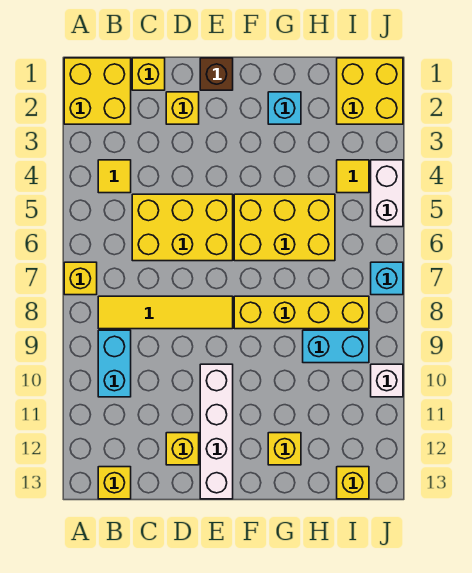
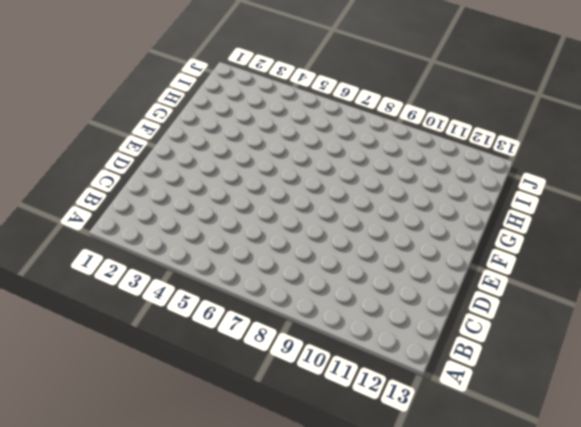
none -> yellow brick A1:B2 level 1
none -> yellow brick A7 level 1
none -> yellow tile B4 level 1

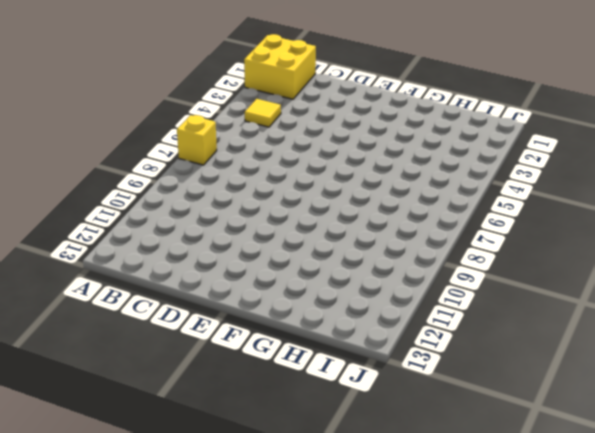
none -> yellow tile B8:E8 level 1
none -> cyan brick B9:B10 level 1
none -> yellow brick B13 level 1

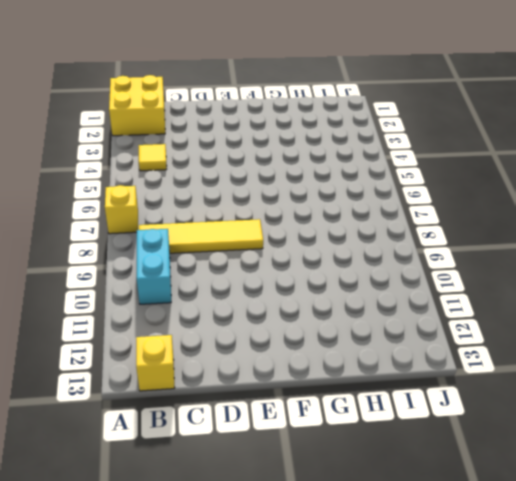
none -> yellow brick C1 level 1
none -> yellow brick C5:E6 level 1
none -> yellow brick D2 level 1

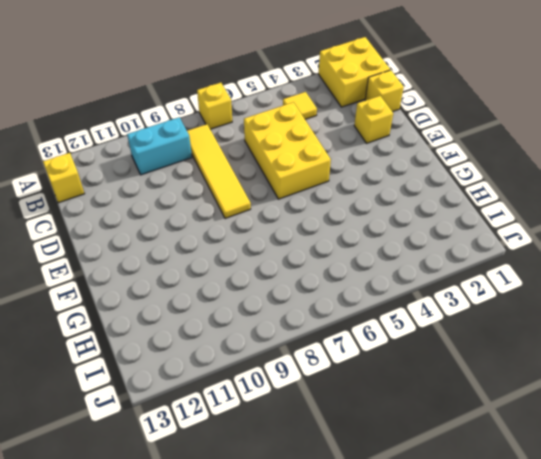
none -> yellow brick D12 level 1
none -> brown brick E1 level 1
none -> white brick E10:E13 level 1

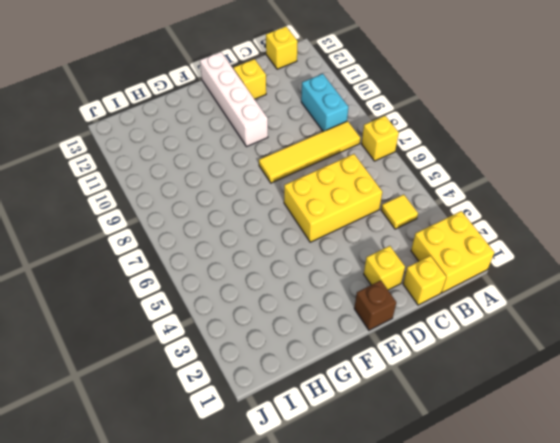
none -> yellow brick F5:H6 level 1
none -> yellow brick F8:I8 level 1
none -> cyan brick G2 level 1

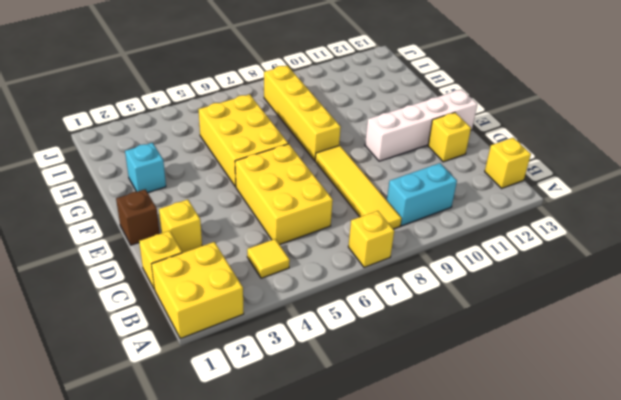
none -> yellow brick G12 level 1
none -> cyan brick H9:I9 level 1
none -> yellow brick I1:J2 level 1

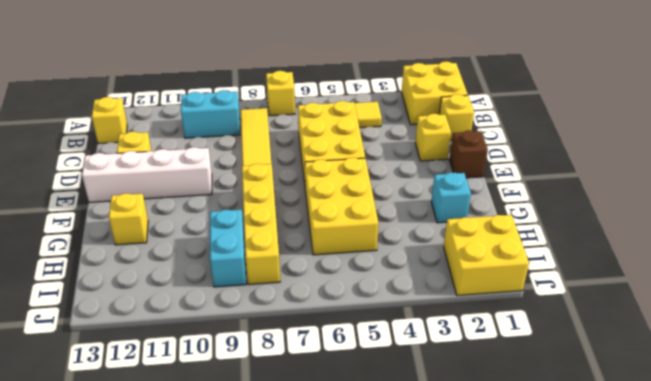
none -> yellow tile I4 level 1
none -> yellow brick I13 level 1
none -> white brick J4:J5 level 1

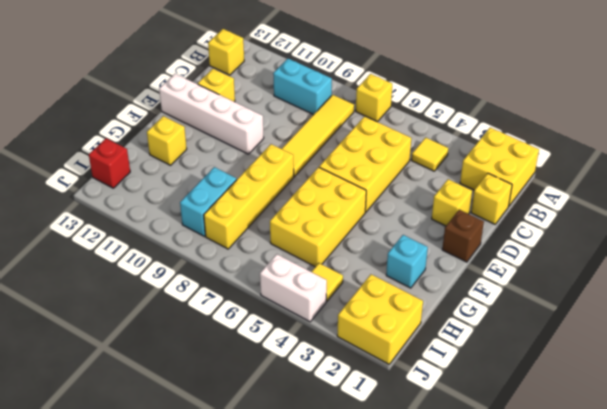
red brick I13 level 1 -> yellow brick I13 level 1
none -> cyan brick J7 level 1
none -> white brick J10 level 1

